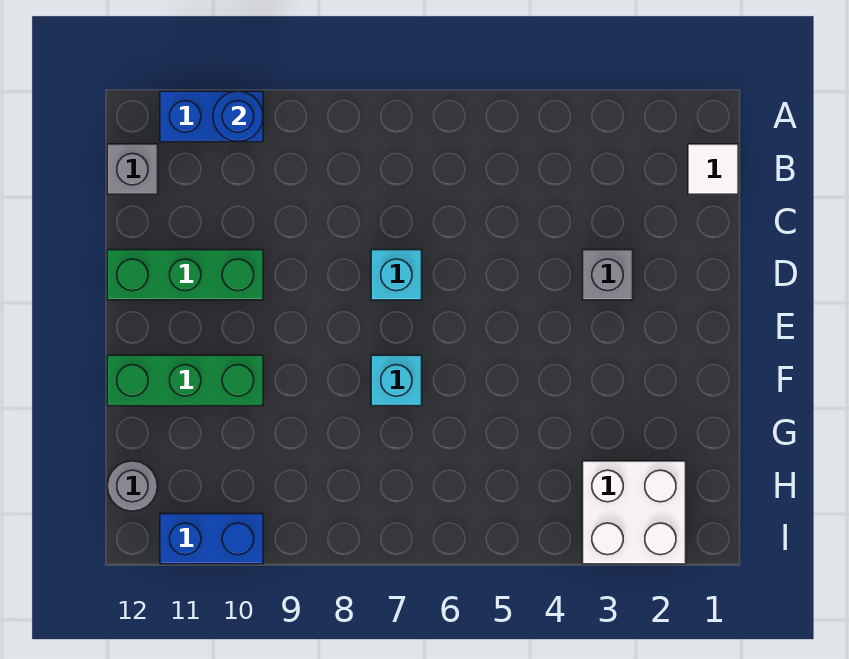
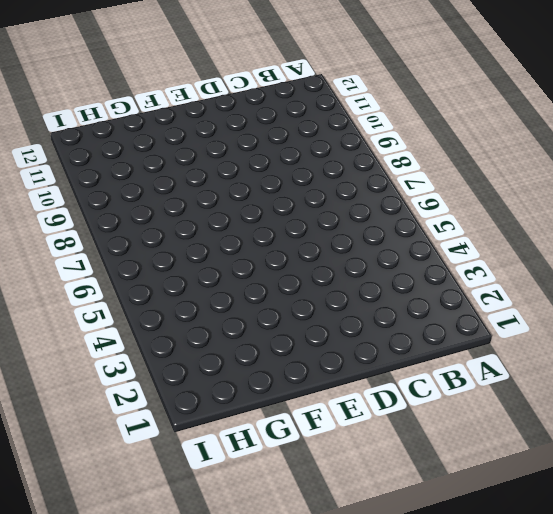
none -> blue brick A10:A11 level 1
none -> white tile B1 level 1
none -> grey brick B12 level 1

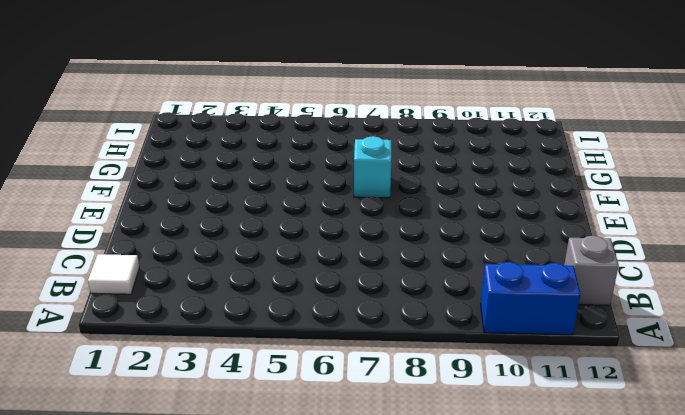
none -> grey brick D3 level 1
none -> cyan brick D7 level 1
none -> green brick D10:D12 level 1

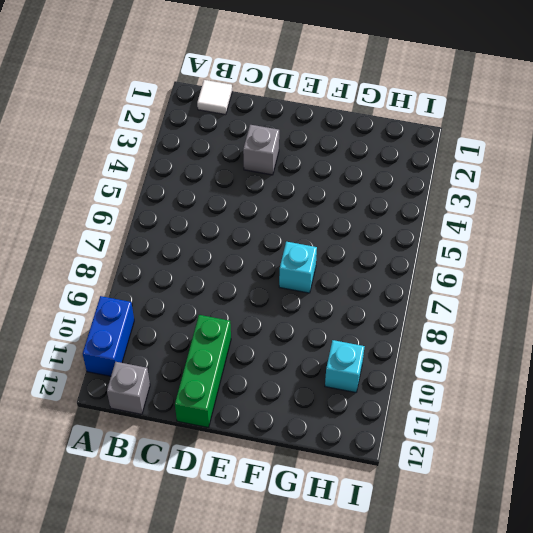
cyan brick H10 level 1 -> cyan brick D7 level 1
none -> green brick F10:F12 level 1
none -> white brick H2:I3 level 1
none -> grey round brick H12 level 1

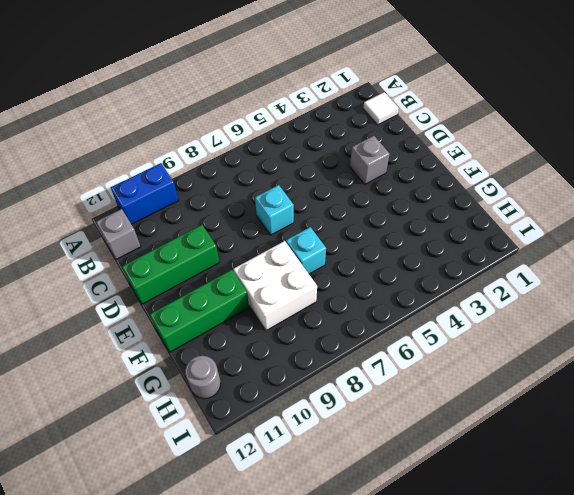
white brick F8:G9 level 1 -> white brick H2:I3 level 1
none -> blue brick I10:I11 level 1
none -> blue round brick A10 level 2

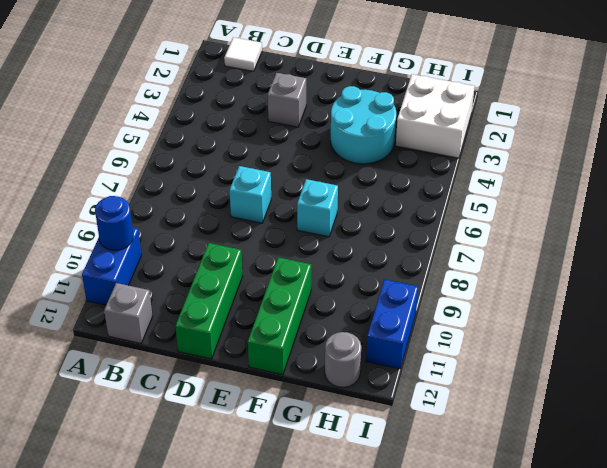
cyan round brick F3:G4 level 1 -> none

